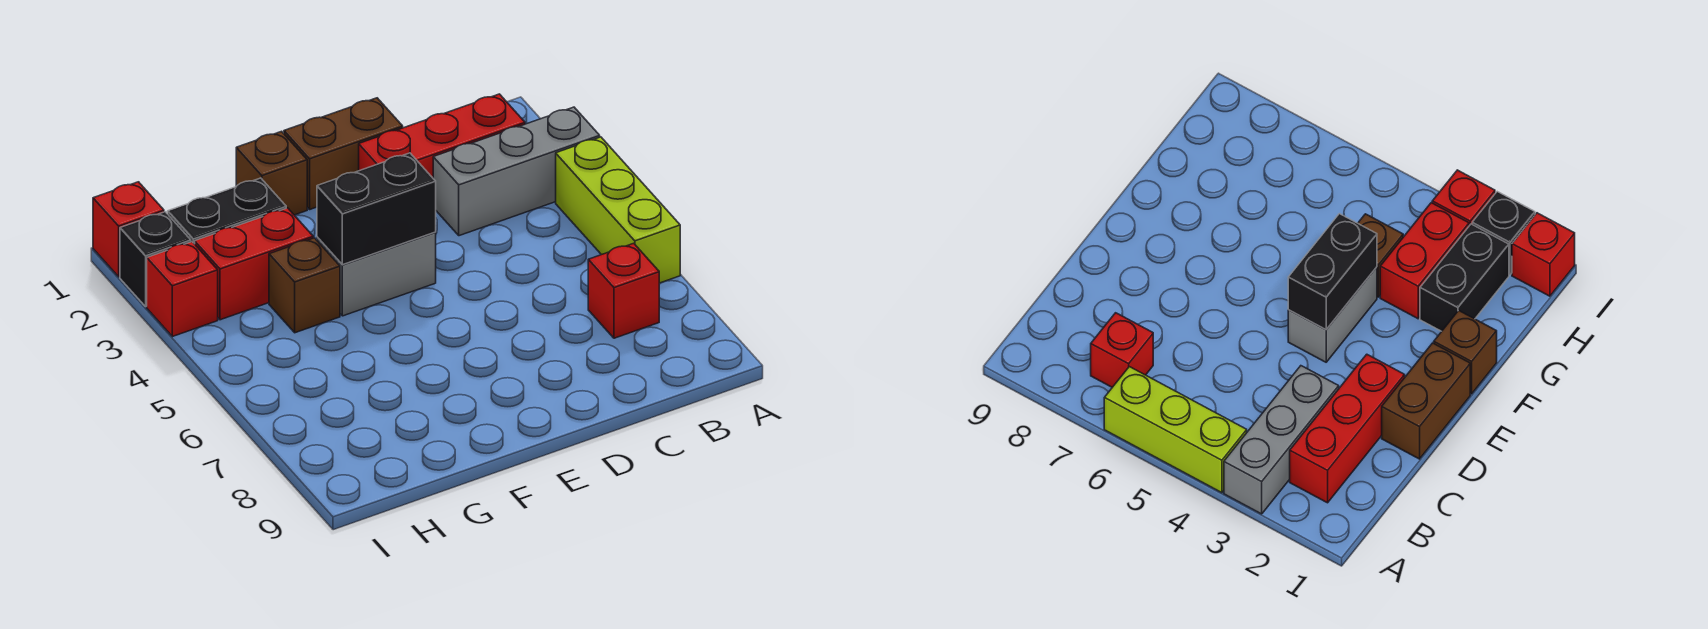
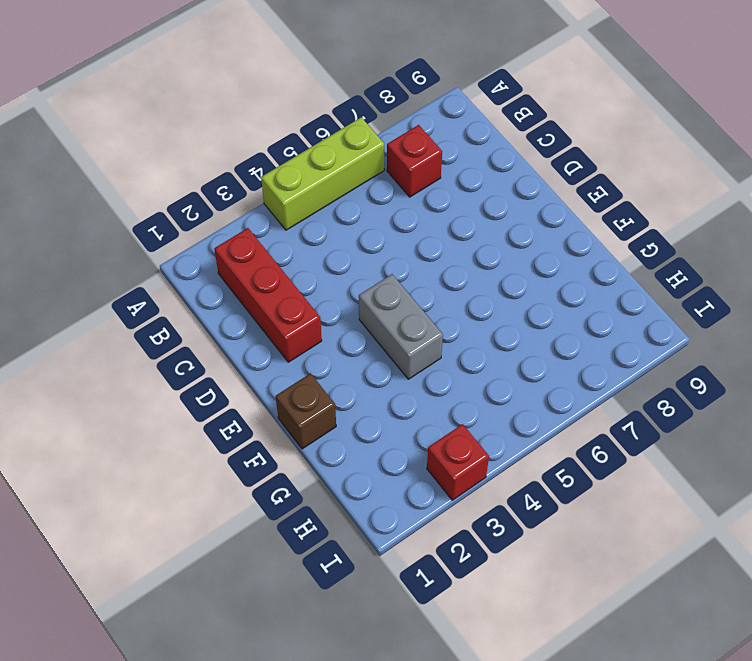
none -> grey brick A3:C3 level 1
none -> brown brick D1:E1 level 1
none -> black brick G2:H2 level 1

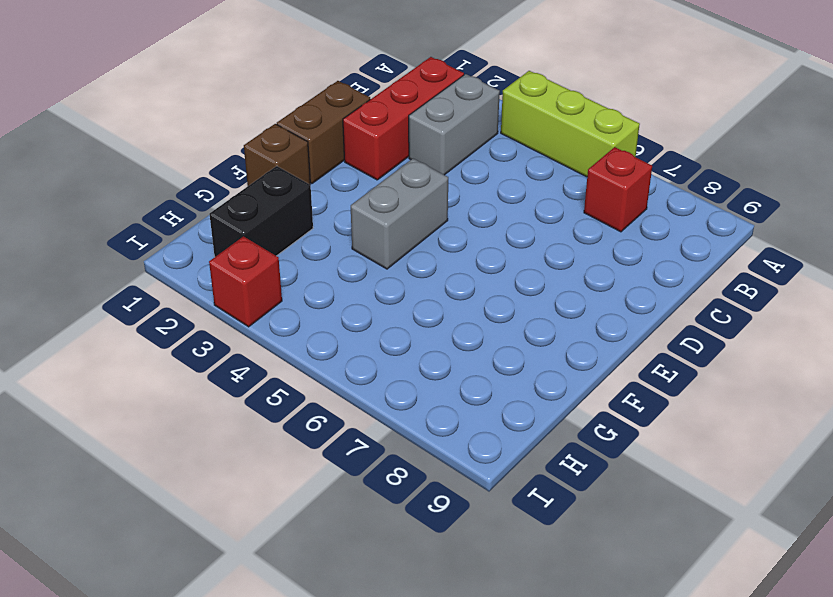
grey brick B3:C3 level 1 -> grey brick A3:C3 level 1
none -> red brick G3:H3 level 1
none -> brown brick G4 level 1
none -> red brick I1 level 1

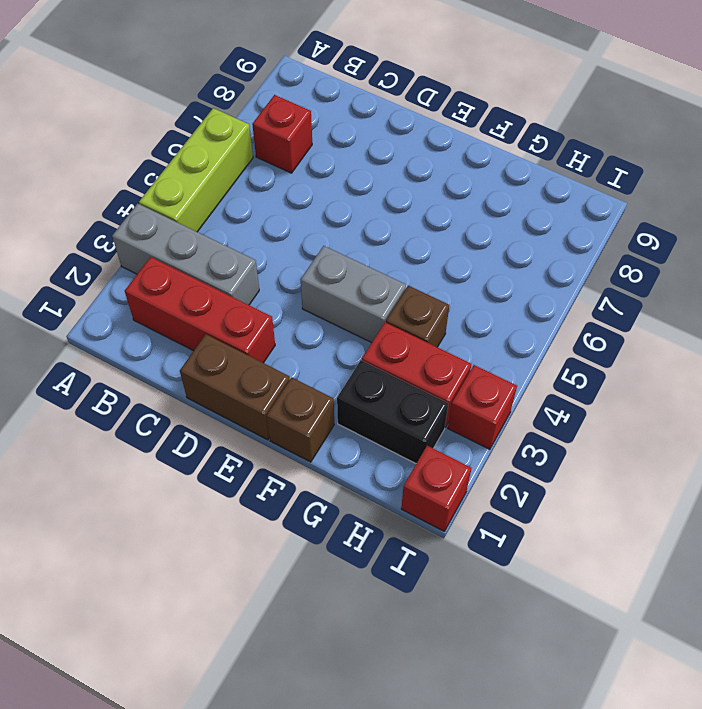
none -> black brick I2 level 1
none -> black brick E4:F4 level 2

